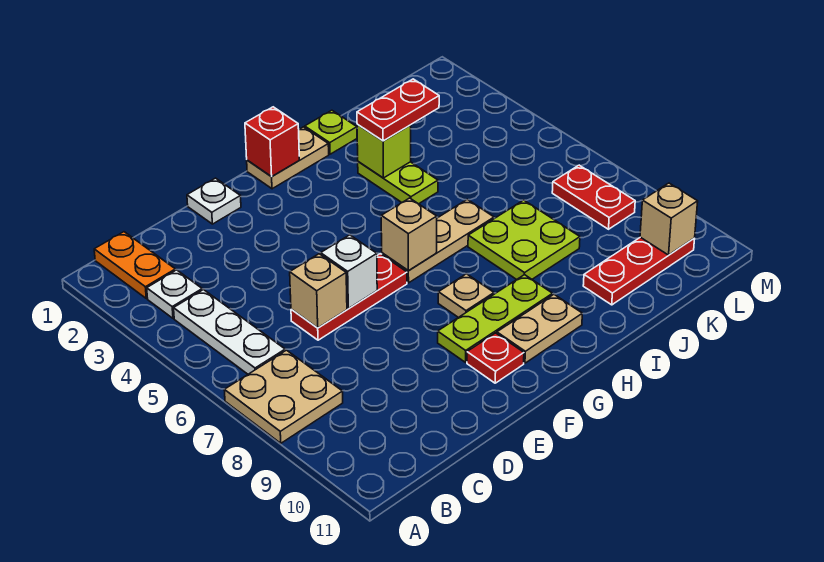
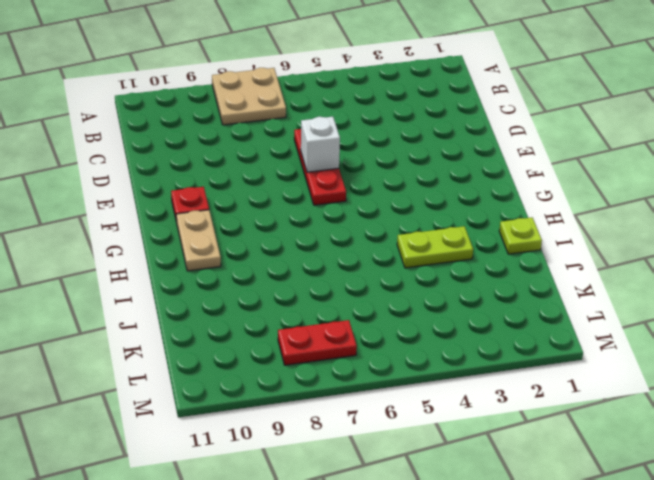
none -> orange plate B1:B2 level 1
none -> white plate B3 level 1
none -> white plate B4:B6 level 1

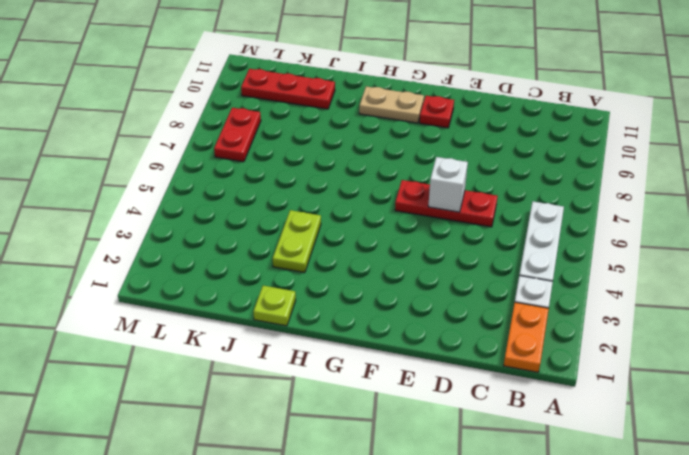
none -> tan plate A7:B8 level 1
none -> white plate E1 level 1
none -> lime plate F9:H9 level 1

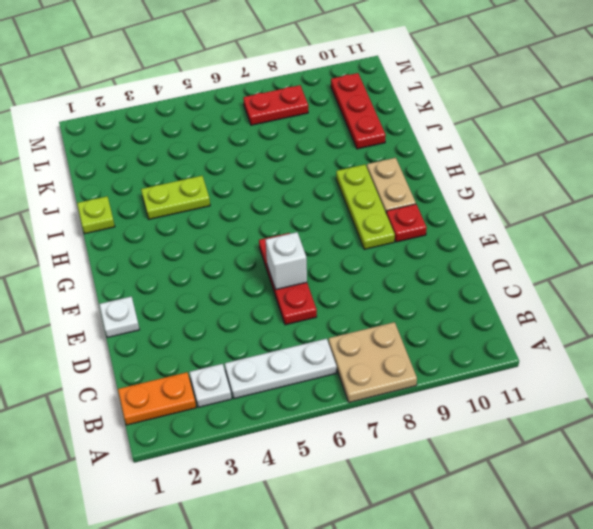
none -> tan plate G1:H1 level 1
none -> tan plate G6:I6 level 1
none -> tan plate G8 level 1

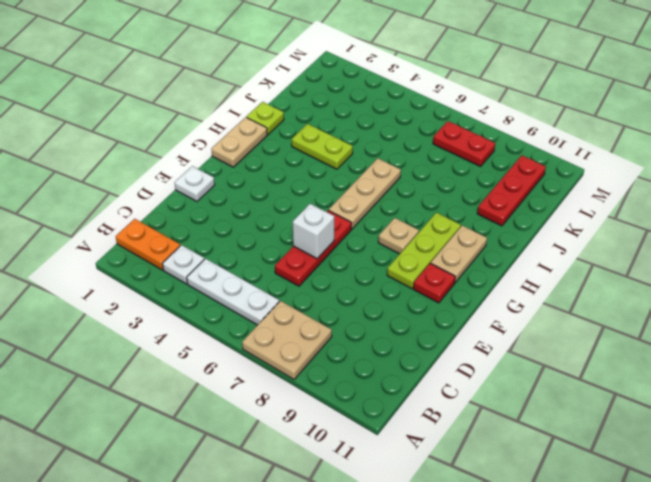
none -> lime plate I7:J8 level 1
none -> tan brick D6 level 2
none -> red brick G1 level 2

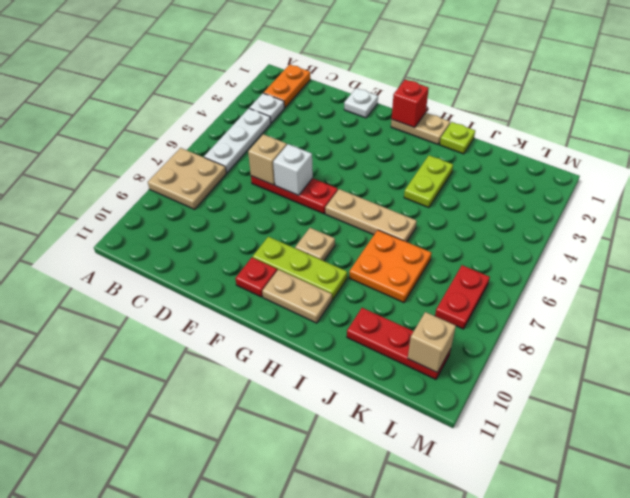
orange plate I7:J8 level 1 -> lime plate I7:J8 level 1
none -> tan brick G6 level 2
none -> lime brick I3 level 2
none -> red plate I3:J3 level 3

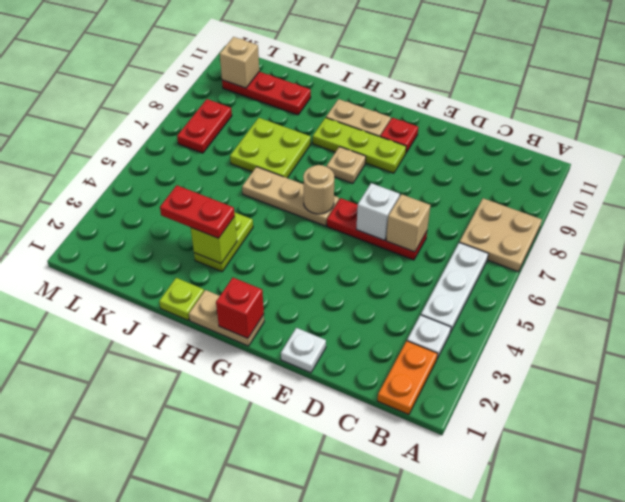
tan round brick G6 level 2 -> tan brick G6 level 2

